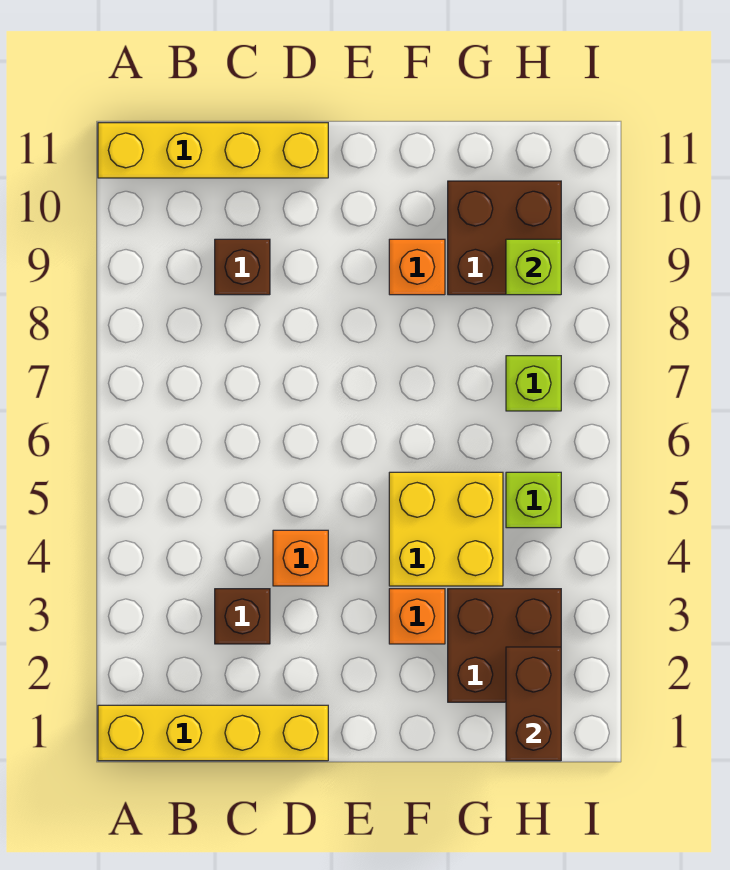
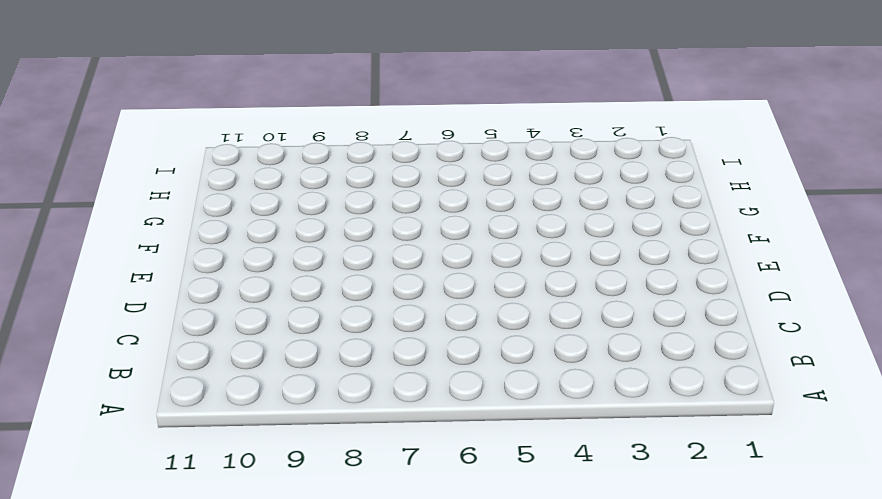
none -> yellow brick A1:D1 level 1
none -> yellow brick A11:D11 level 1
none -> brown brick C3 level 1

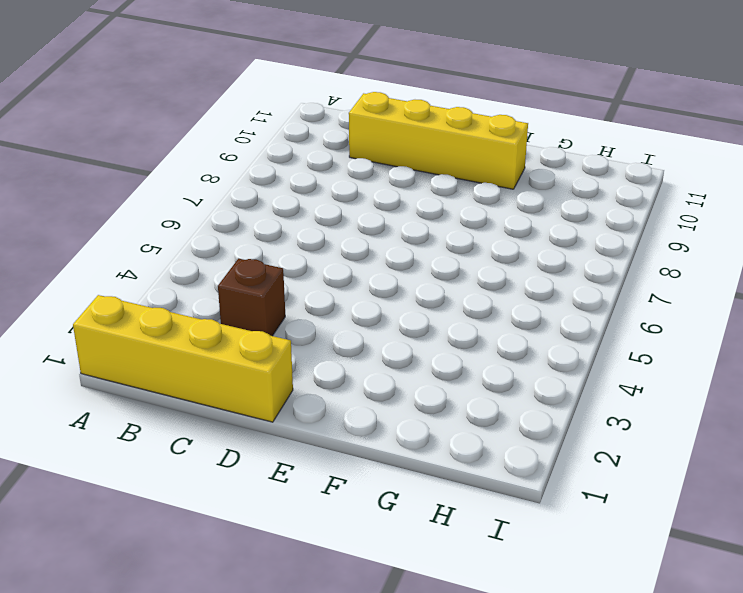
yellow brick C10:F10 level 1 -> yellow brick A11:D11 level 1
none -> brown brick C9 level 1
none -> orange brick D4 level 1
none -> orange brick F3 level 1

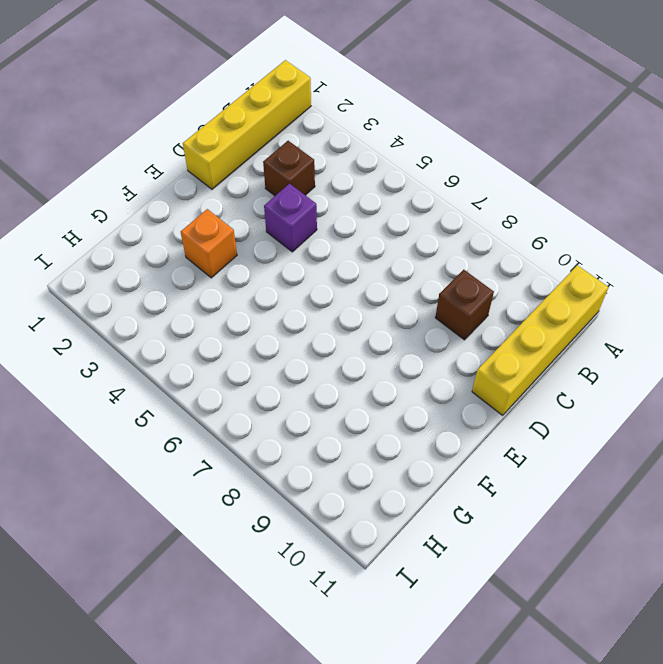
purple brick D4 level 1 -> orange brick D4 level 1
none -> yellow brick F4:G5 level 1
none -> orange brick F9 level 1
none -> brown brick G2:H3 level 1

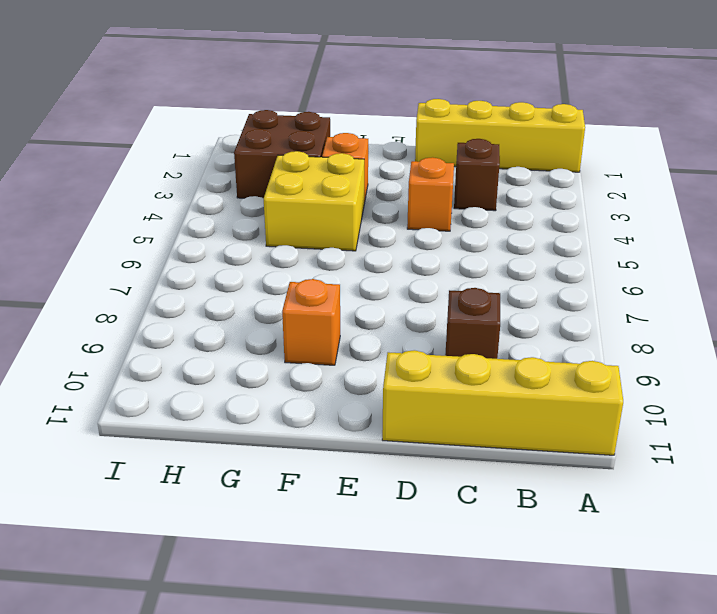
none -> brown brick G9:H10 level 1
none -> lime brick H5 level 1
none -> lime brick H7 level 1

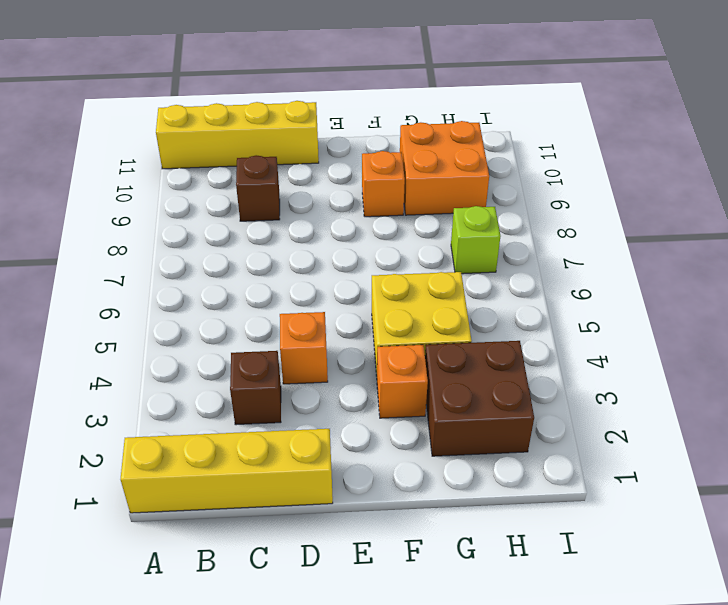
orange brick G9:H10 level 1 -> brown brick G9:H10 level 1
none -> lime brick H5 level 1
none -> brown brick H1:H2 level 2
none -> lime brick H9 level 2

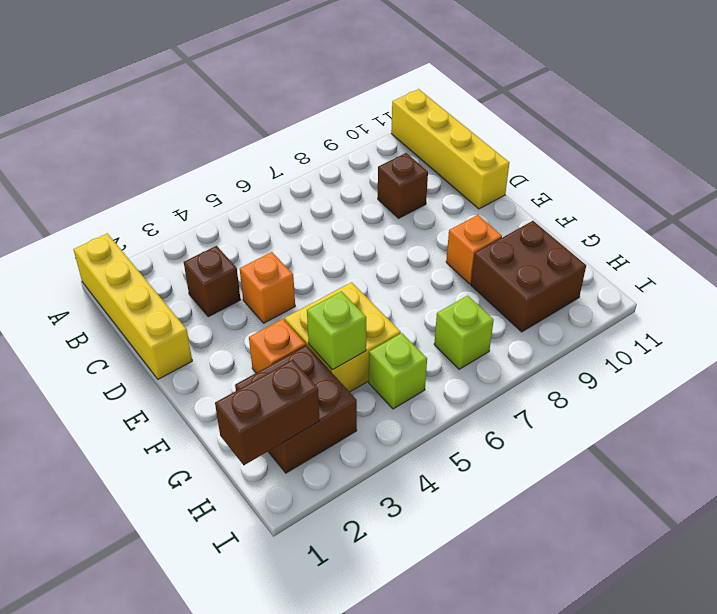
lime brick G4 level 2 -> lime brick H9 level 2

